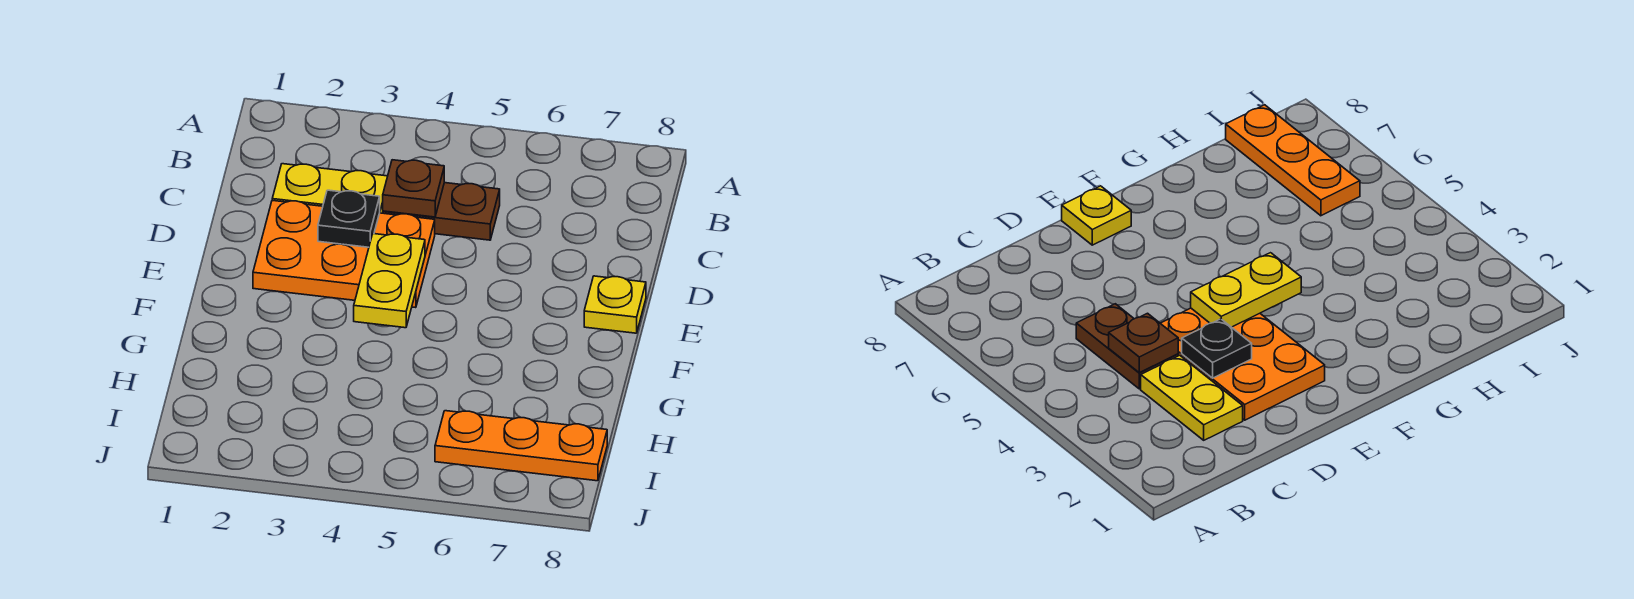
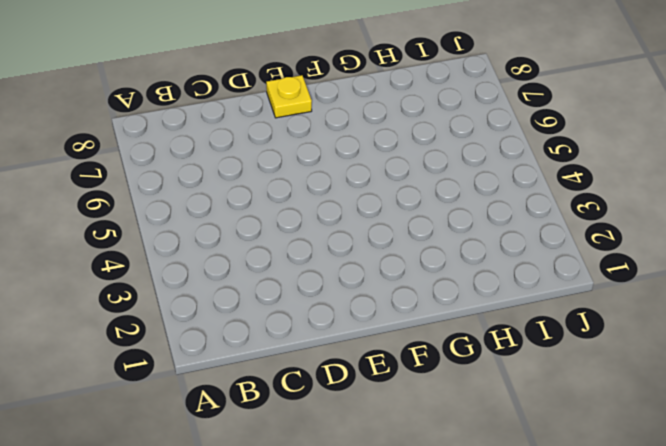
none -> yellow plate C2:C3 level 1
none -> brown plate C4:C5 level 1

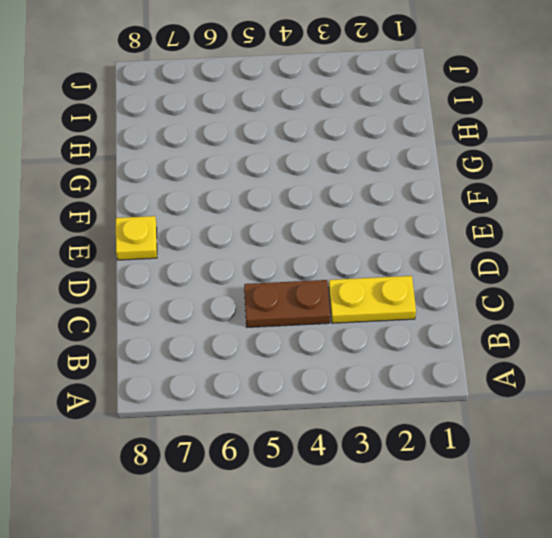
none -> orange plate D2:E4 level 1
none -> orange plate I6:I8 level 1

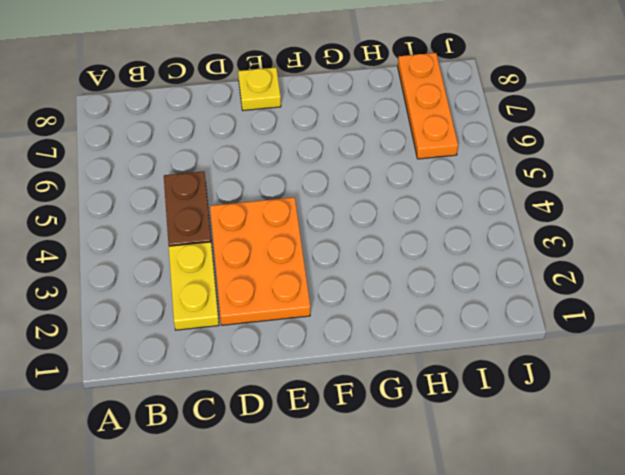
none -> brown plate C4 level 2
none -> black plate D3 level 2

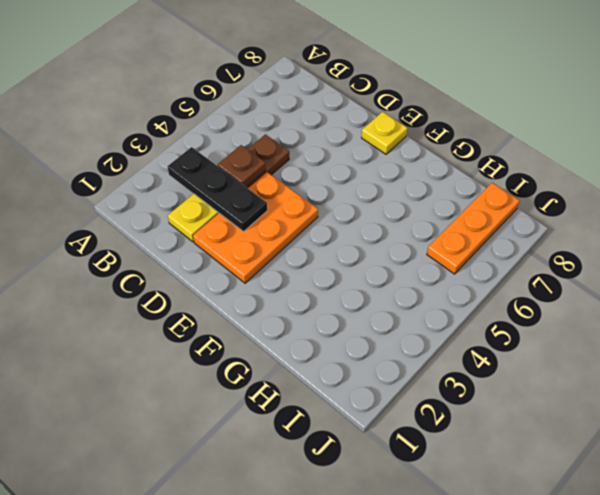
black plate B3:D3 level 2 -> black plate D3 level 2
none -> yellow plate E4:F4 level 2

